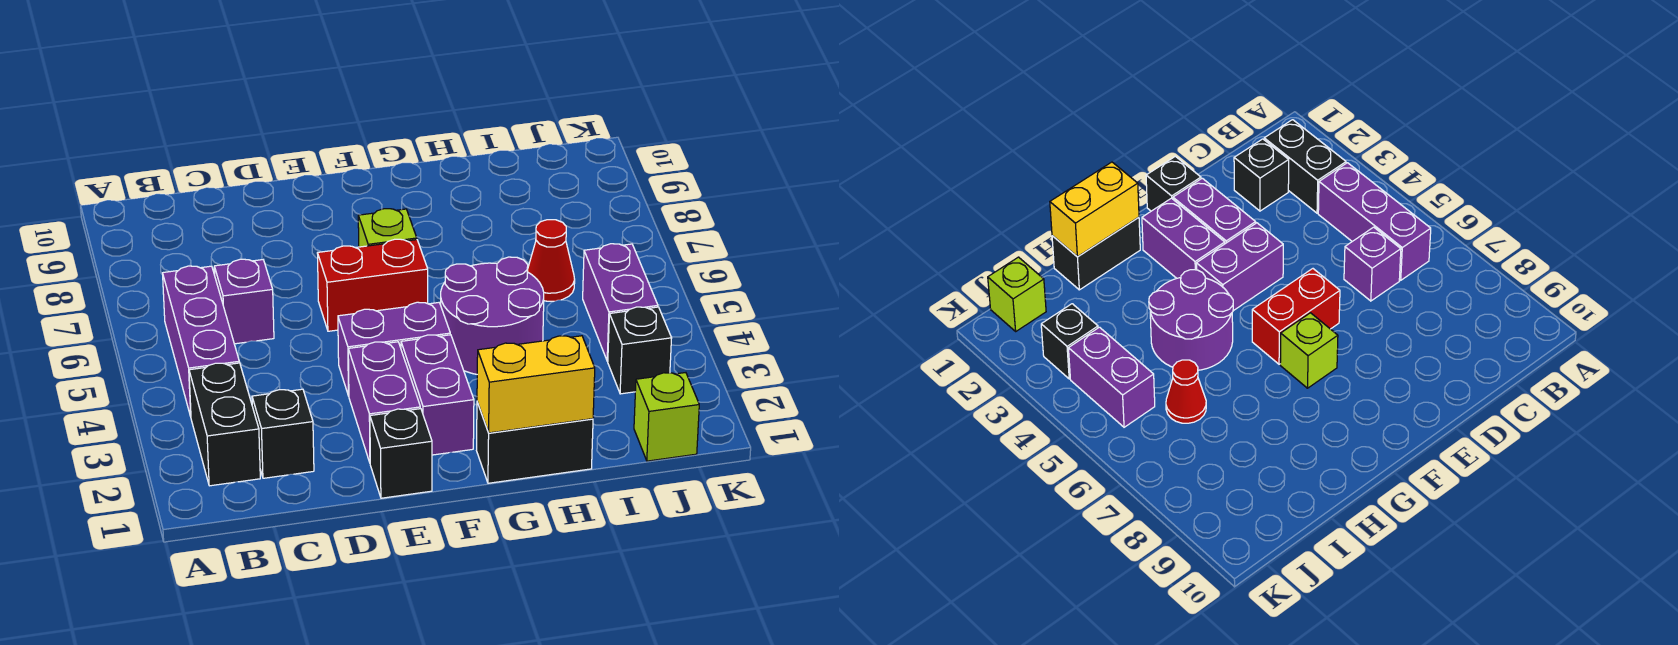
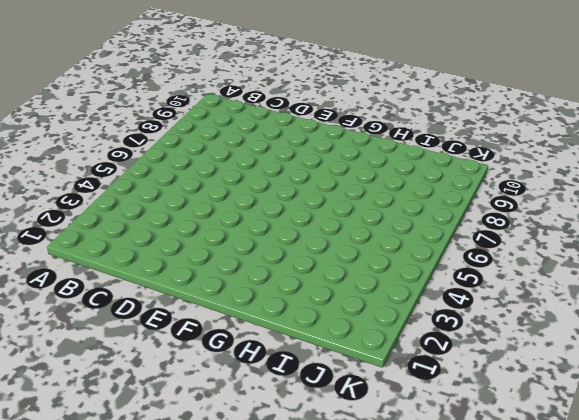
none -> black brick B2:B3 level 1
none -> purple brick B4:B6 level 1
none -> black brick C2 level 1

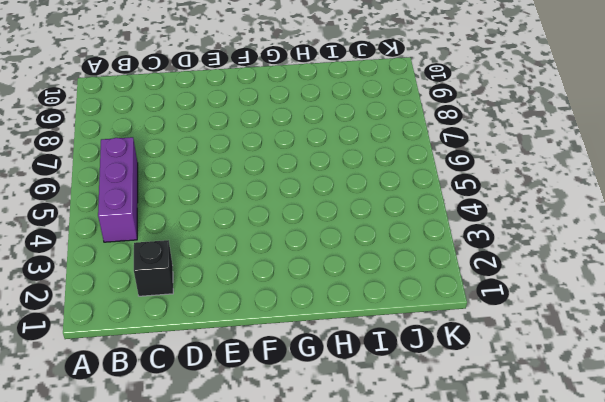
none -> black brick B2:B3 level 1
none -> purple brick C6 level 1
none -> black brick E1 level 1

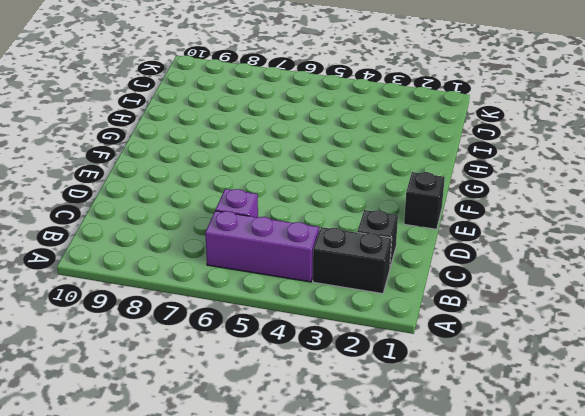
none -> purple brick E2:E3 level 1
none -> purple brick E4:F4 level 1
none -> red brick E6:F6 level 1

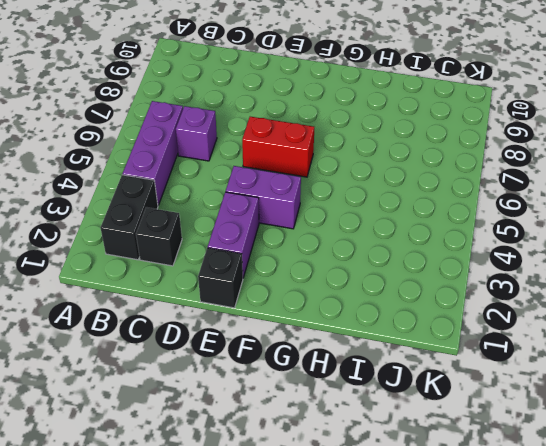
none -> purple brick F2:F3 level 1
none -> lime brick F7 level 1
none -> black brick G1:H1 level 1

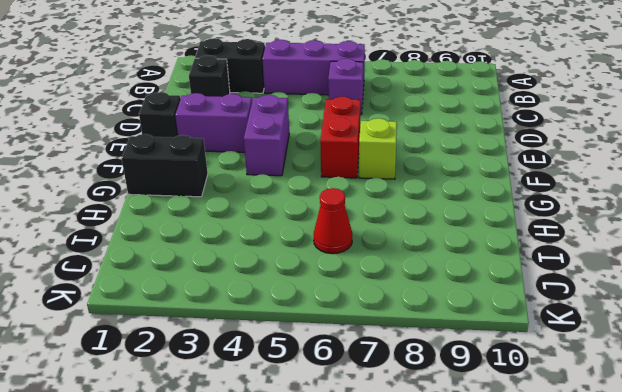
black brick G1:G2 level 1 -> black brick G1:H1 level 1
none -> purple brick F2:F3 level 1
none -> purple round brick G4:H5 level 1
none -> lime brick J1 level 1

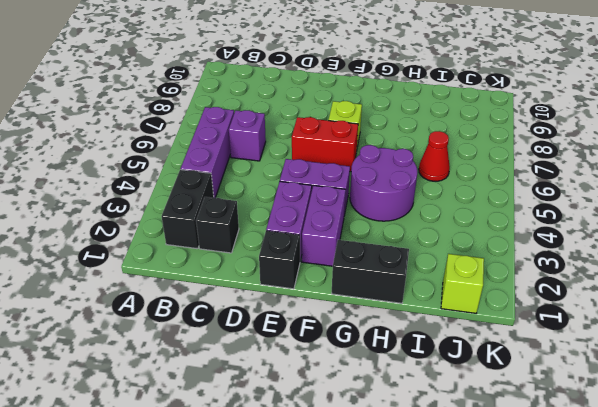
none -> black brick J3 level 1
none -> purple brick J4:J5 level 1
none -> yellow brick G1:H1 level 2

